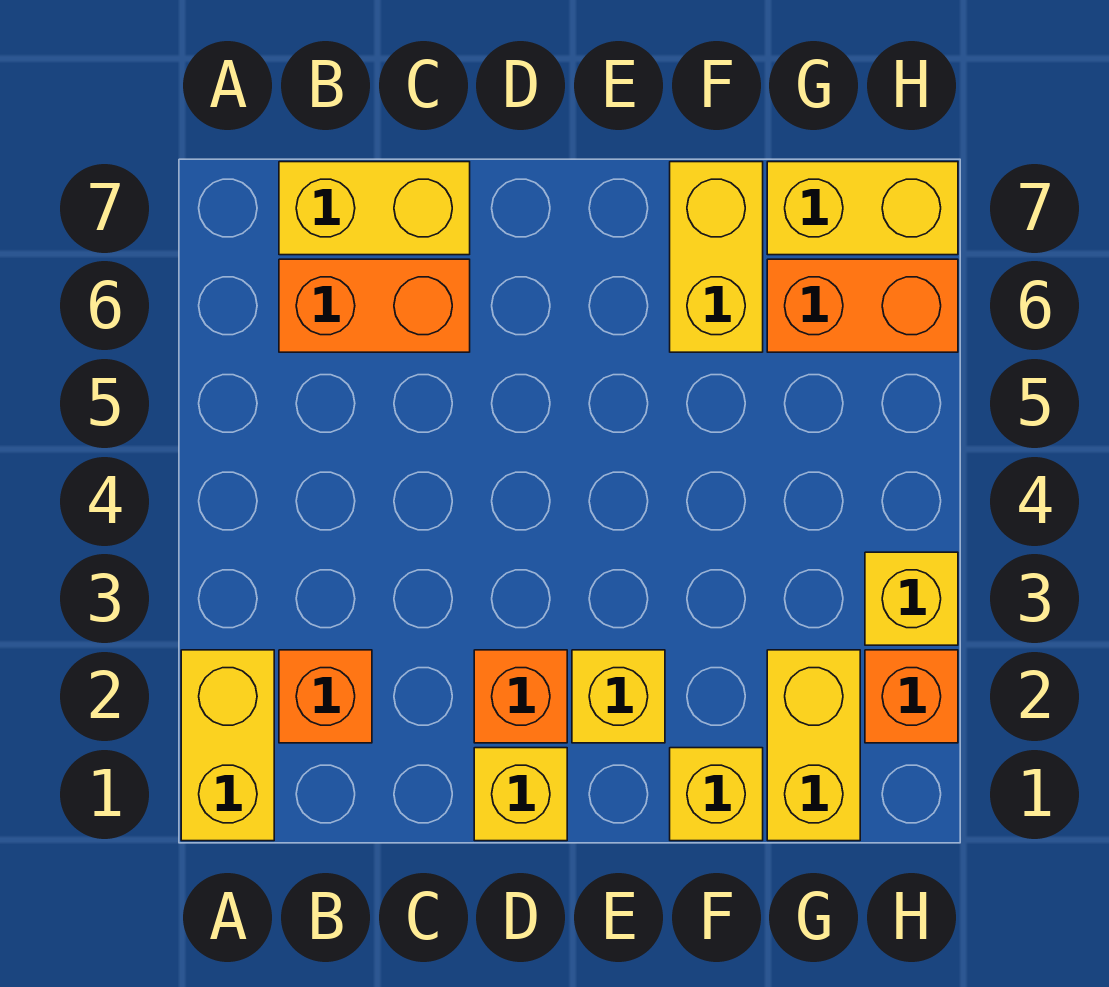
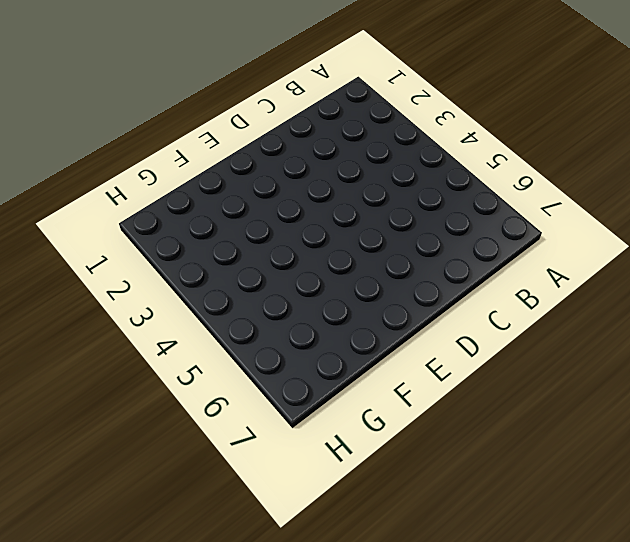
none -> yellow brick A1:A2 level 1
none -> orange brick B2 level 1
none -> orange brick B6:C6 level 1

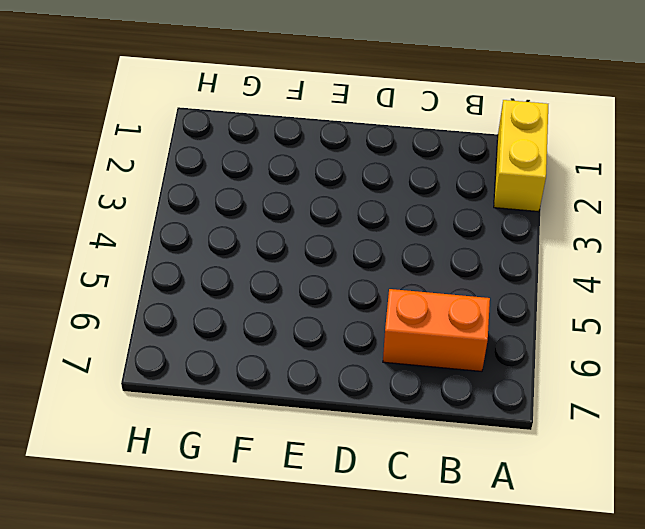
none -> orange brick B2 level 1
none -> yellow brick B7:C7 level 1
none -> yellow brick D1 level 1

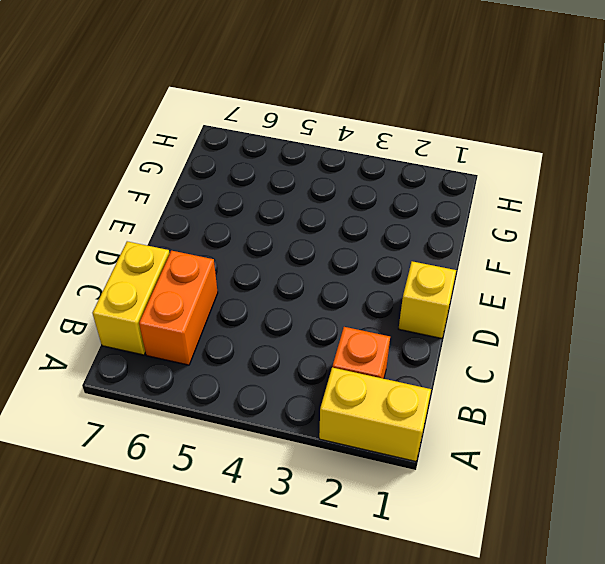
none -> orange brick D2 level 1
none -> yellow brick E2 level 1
none -> yellow brick F1 level 1

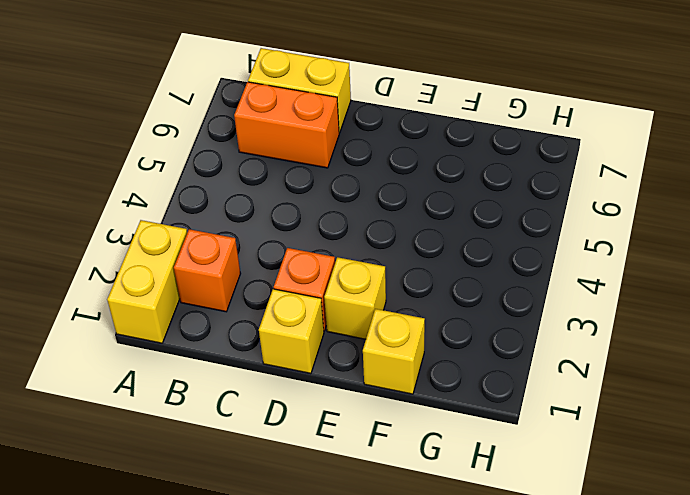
none -> yellow brick F6:F7 level 1
none -> yellow brick G1:G2 level 1
none -> orange brick G6:H6 level 1

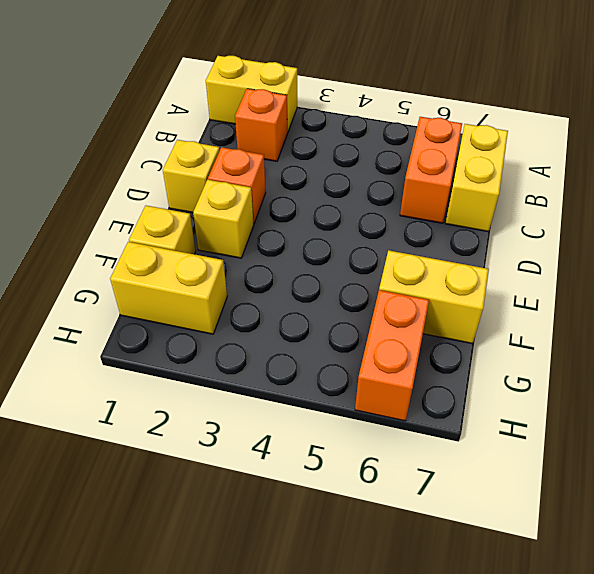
none -> yellow brick G7:H7 level 1
none -> orange brick H2 level 1
none -> yellow brick H3 level 1

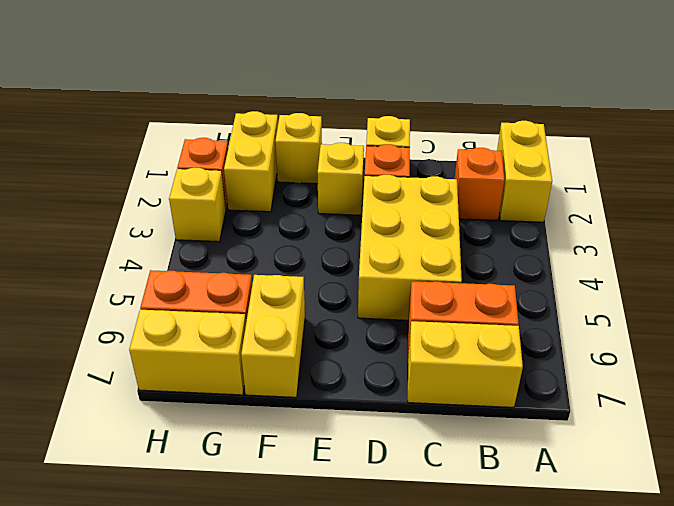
yellow brick C3:D5 level 1 -> none

